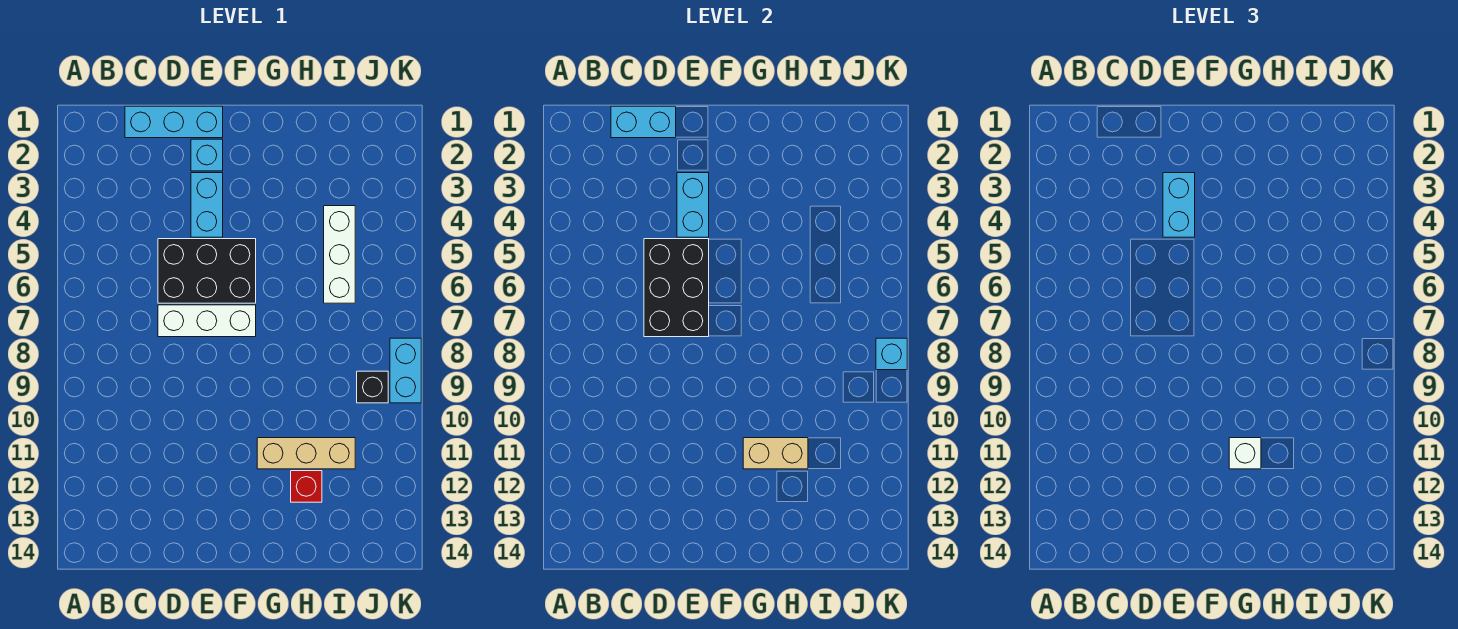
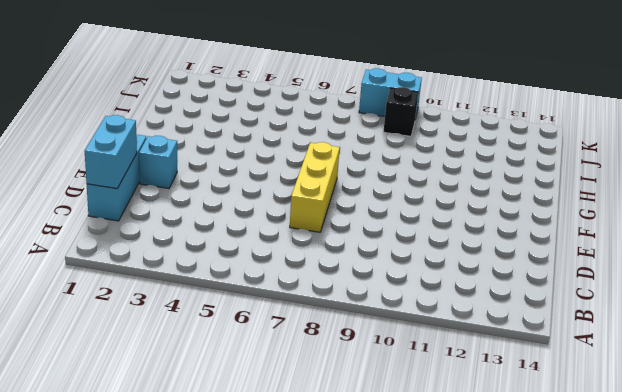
yellow brick D7:F7 level 1 -> white brick D7:F7 level 1
none -> black brick D5:F6 level 1
none -> cyan brick E3:E4 level 1
none -> tan brick G11:I11 level 1

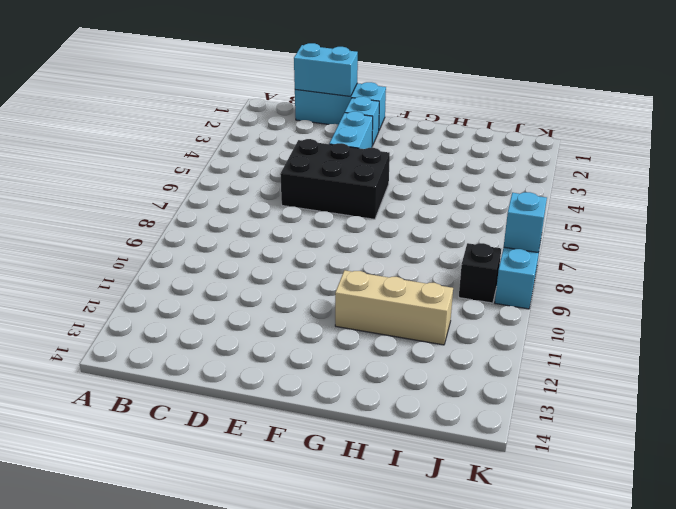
none -> white brick D7:F7 level 1
none -> red brick H12 level 1
none -> white brick I4:I6 level 1

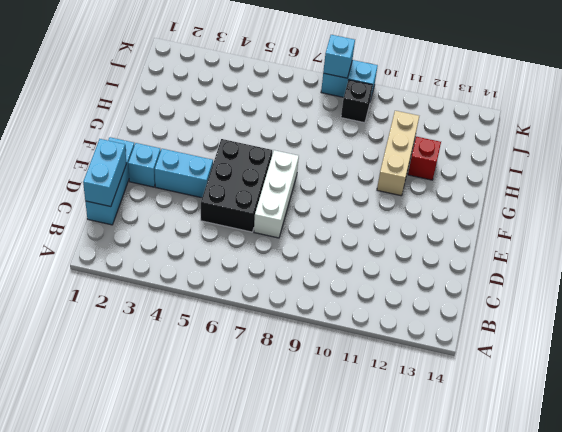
none -> white brick I4:I6 level 1
none -> black brick D5:E7 level 2
none -> cyan brick E3:E4 level 2

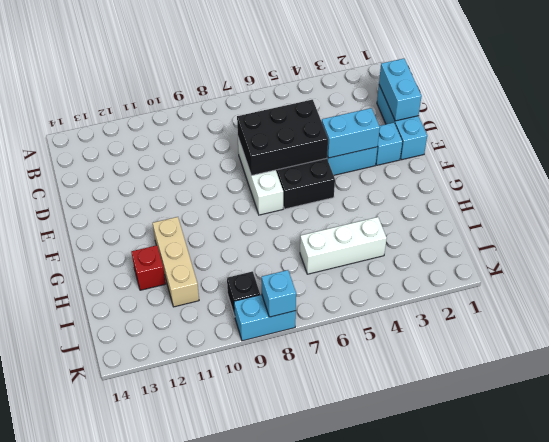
none -> tan brick G11:H11 level 2
none -> cyan brick E3:E4 level 3
none -> white brick G11 level 3

